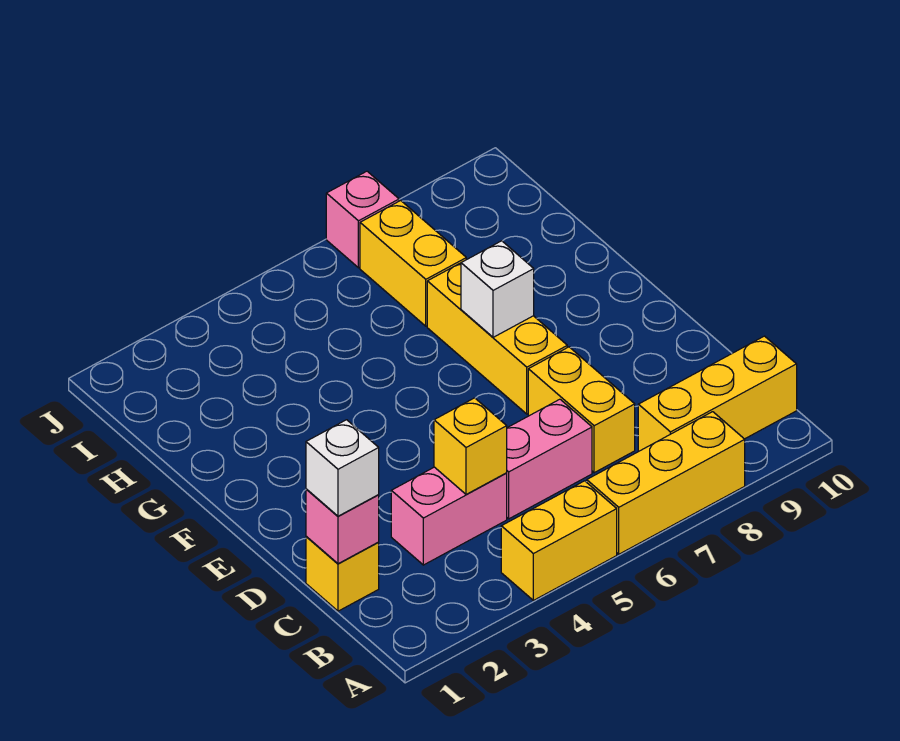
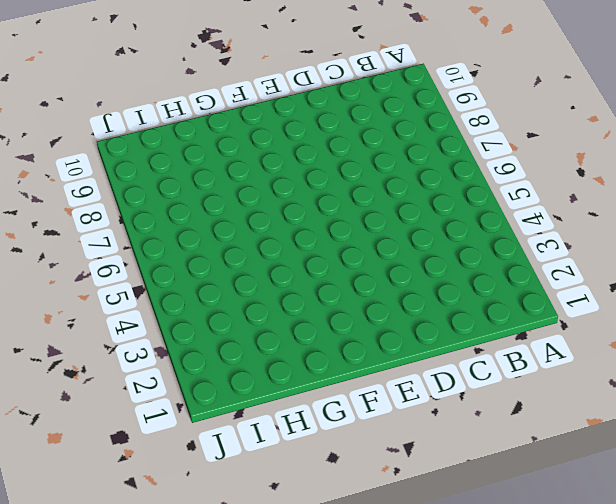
none -> yellow brick A4:A5 level 1
none -> yellow brick A6:A8 level 1
none -> yellow brick B8:B10 level 1

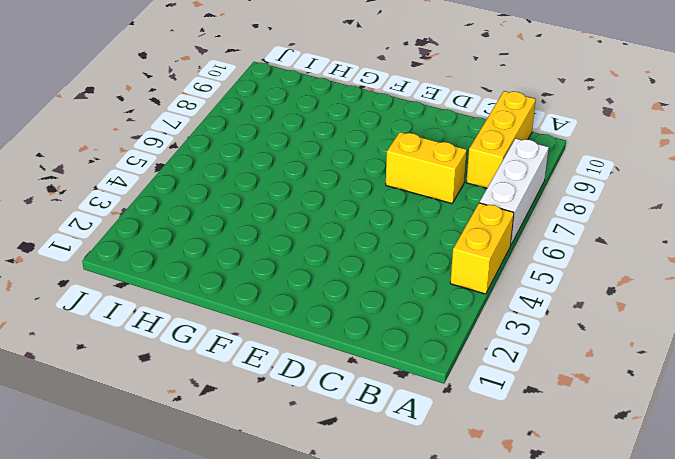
white brick A6:A8 level 1 -> yellow brick A6:A8 level 1
none -> yellow brick C1 level 1
none -> pink brick C3:C4 level 1
none -> pink brick C5:C6 level 1

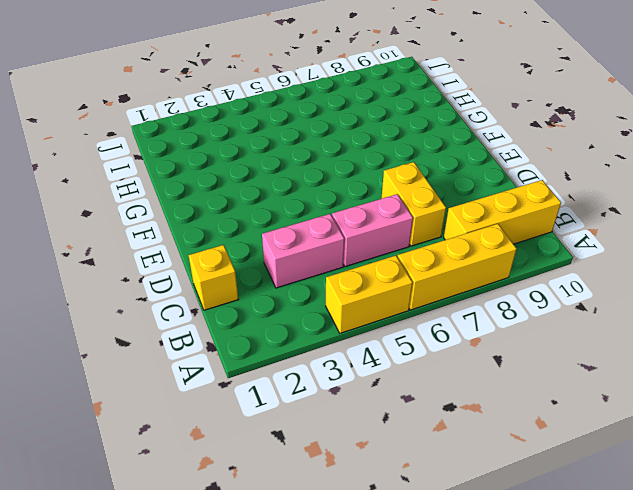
none -> yellow brick E7:G7 level 1
none -> yellow brick H7:I7 level 1
none -> pink brick J7 level 1

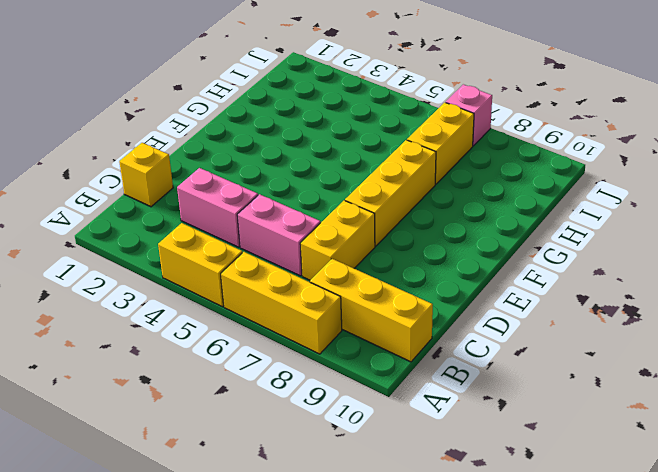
none -> pink brick C1 level 2
none -> yellow brick C4 level 2
none -> white brick F7 level 2

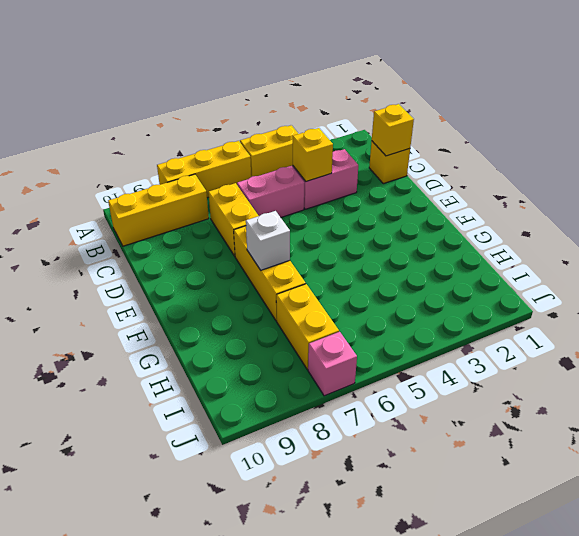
yellow brick C1 level 2 -> pink brick C1 level 2
none -> white brick C1 level 3

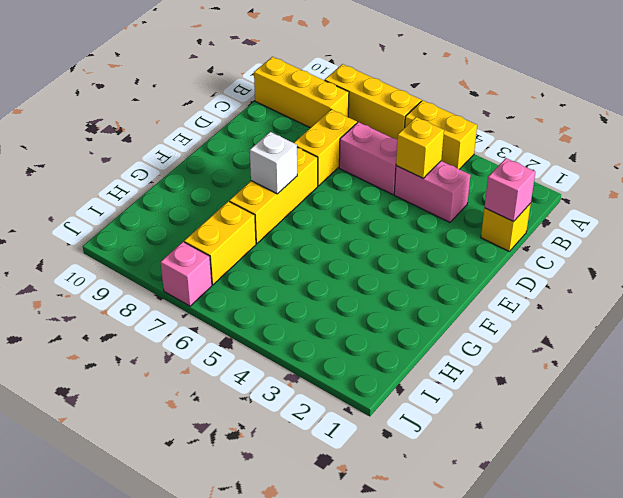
none -> white brick C1 level 3

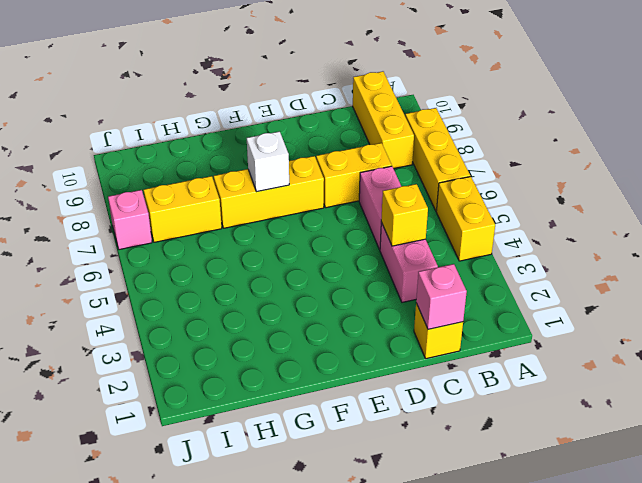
none -> white brick C1 level 3

